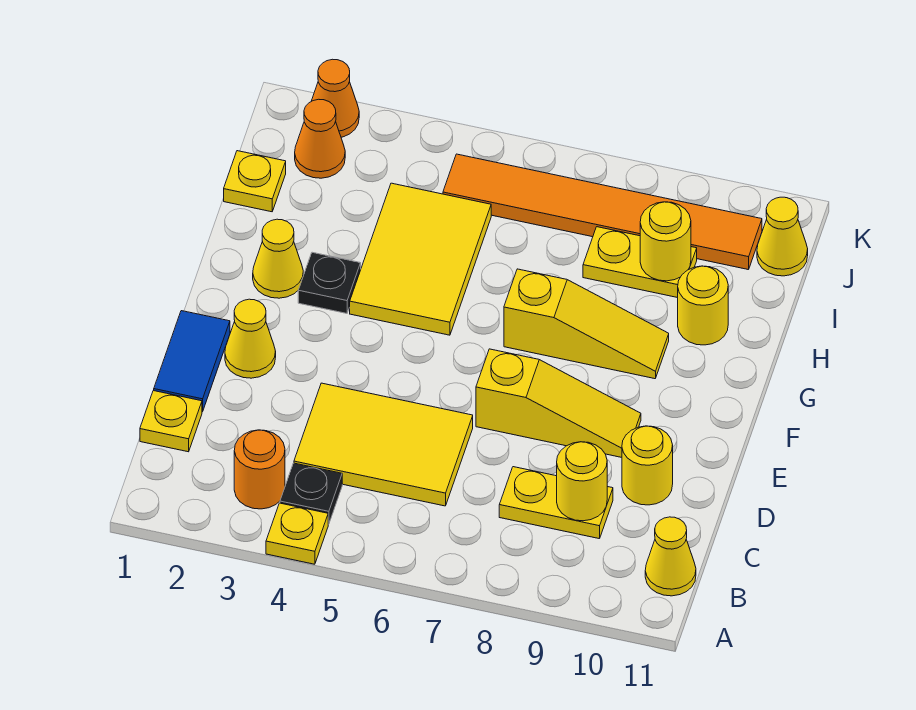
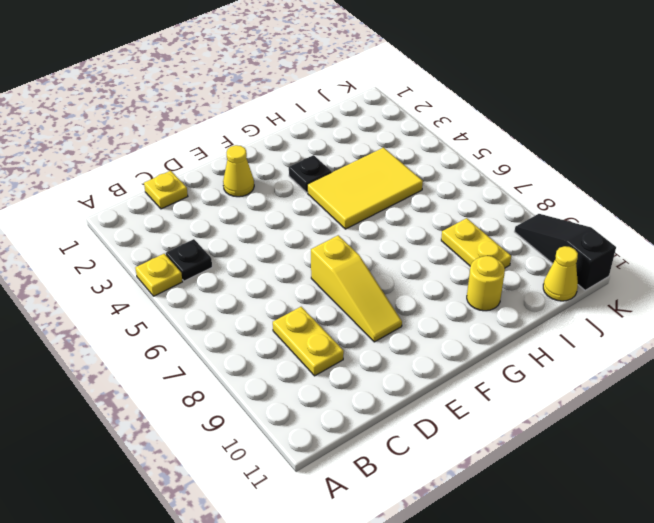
black slope K9:K11 level 1 top 11 -> none
none -> orange round brick B3 level 1
none -> yellow cone B11 level 1
none -> yellow tile C4:D6 level 1

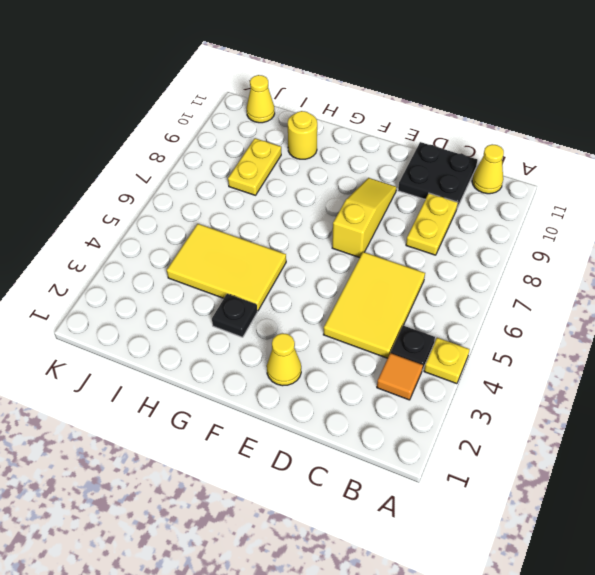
orange tile B3 level 1 -> orange round brick B3 level 1
black plate C10:D11 level 1 -> yellow round brick D10 level 1
none -> yellow plate C1 level 1
none -> blue tile D1:E1 level 1
none -> yellow cone G2 level 1

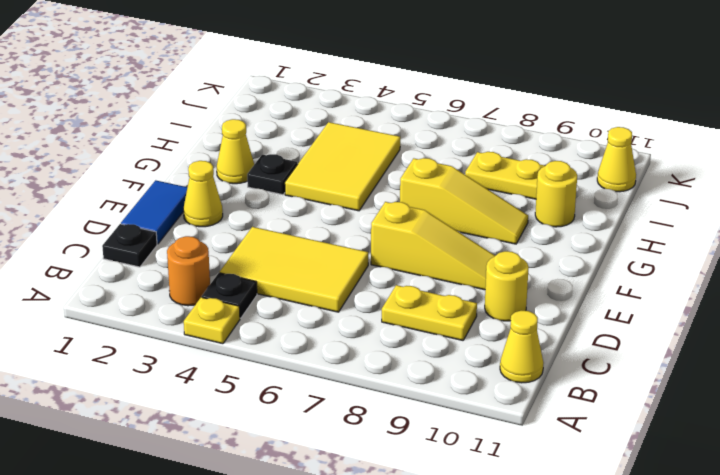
black plate C1 level 1 -> yellow plate C1 level 1
none -> yellow plate I1 level 1
none -> orange cone J2 level 1
none -> orange tile J5:J10 level 1

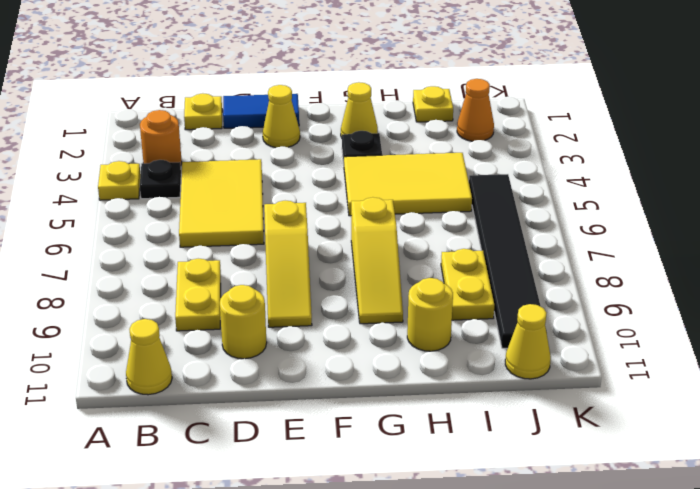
black tile J5:J10 level 1 -> orange tile J5:J10 level 1
none -> orange cone K2 level 1
none -> yellow round brick C9 level 2
none -> yellow round brick I9 level 2

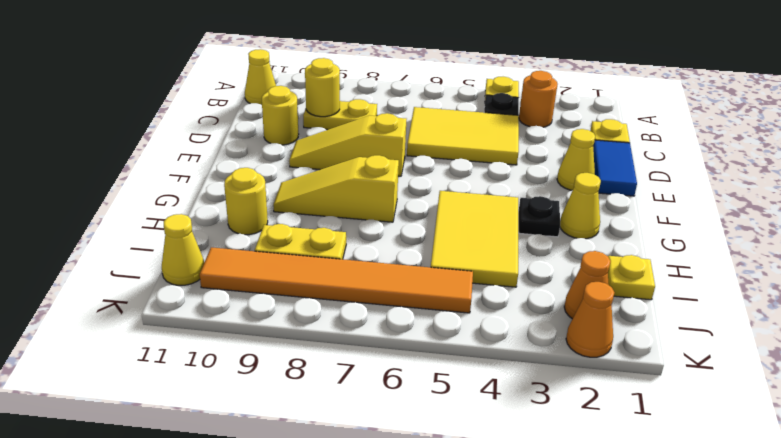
none -> yellow round brick I9 level 2

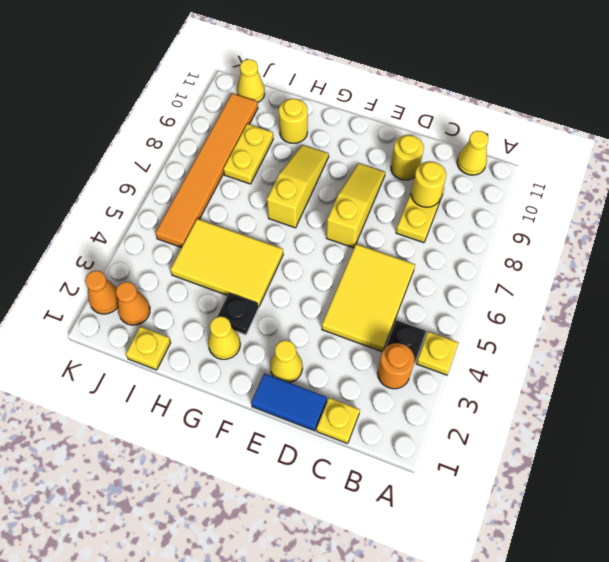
none -> yellow round brick I9 level 2

